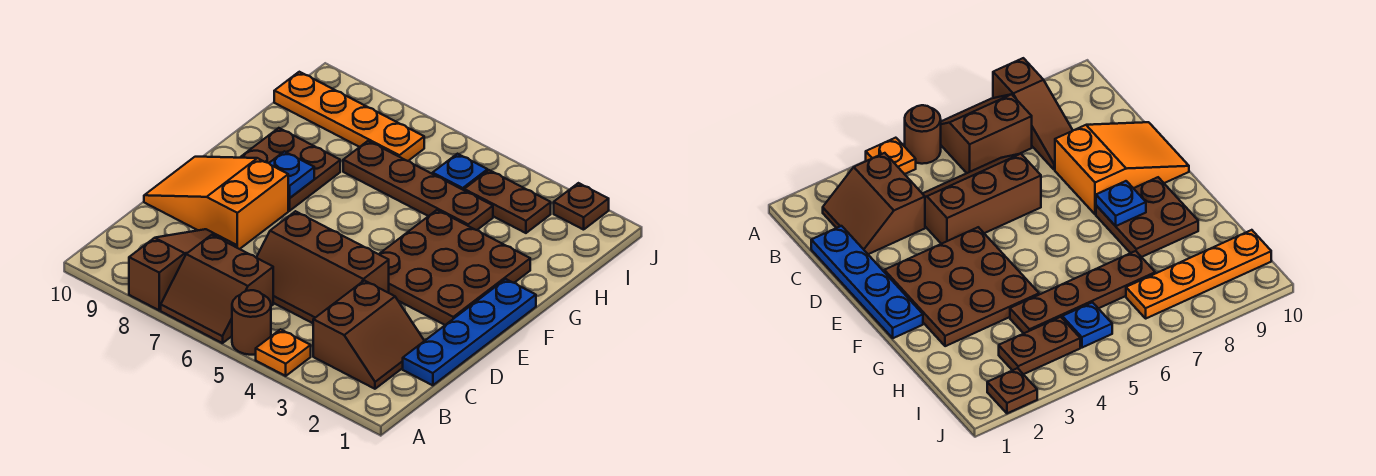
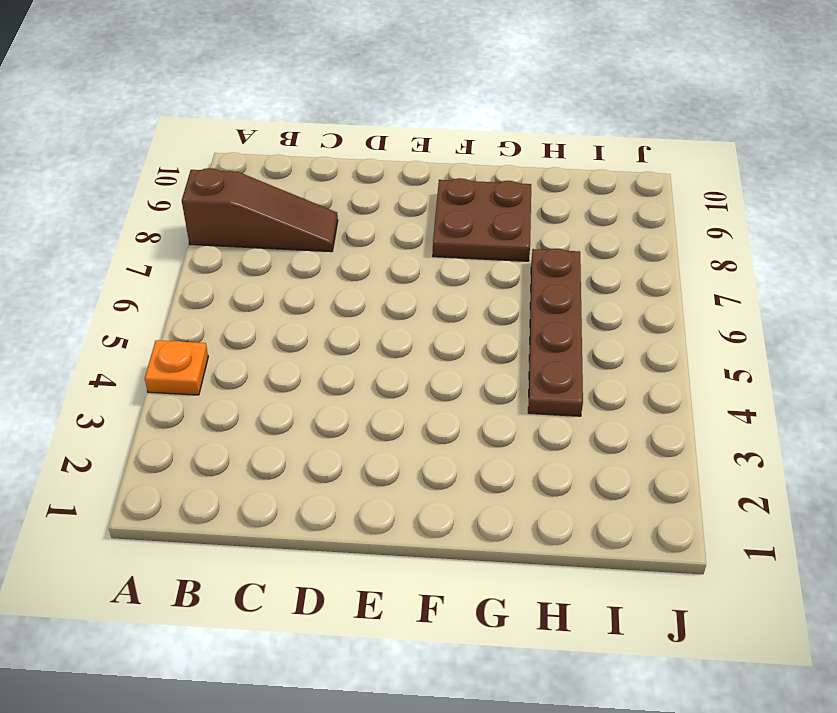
none -> brown round brick A5 level 1
none -> brown slope A6:B7 level 1 top B
none -> brown slope B2:C3 level 1 top 3

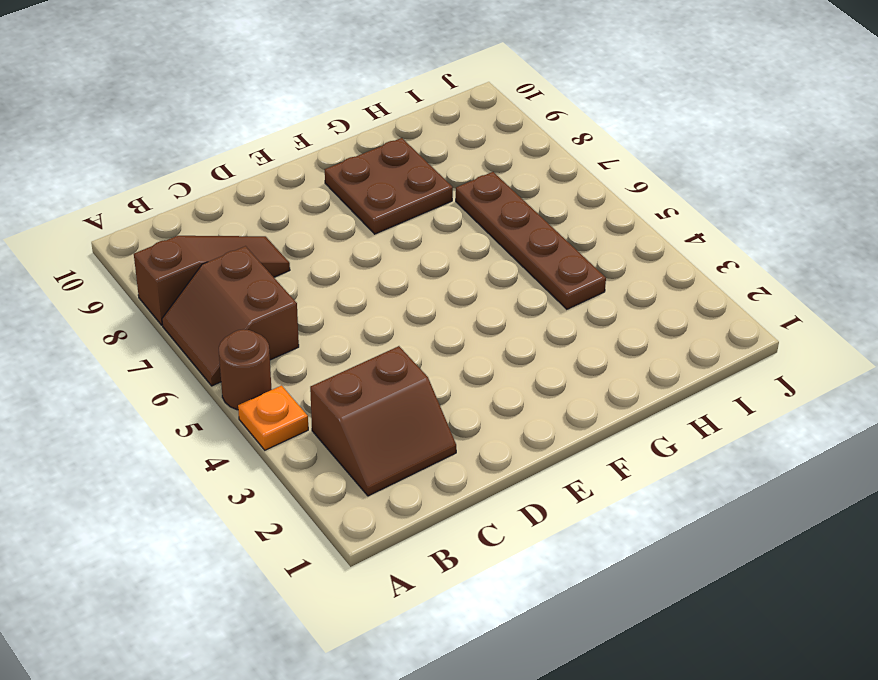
none -> blue plate C1:F1 level 1
none -> brown slope C4:D6 level 1 top D
none -> orange slope D8:E10 level 1 top 8

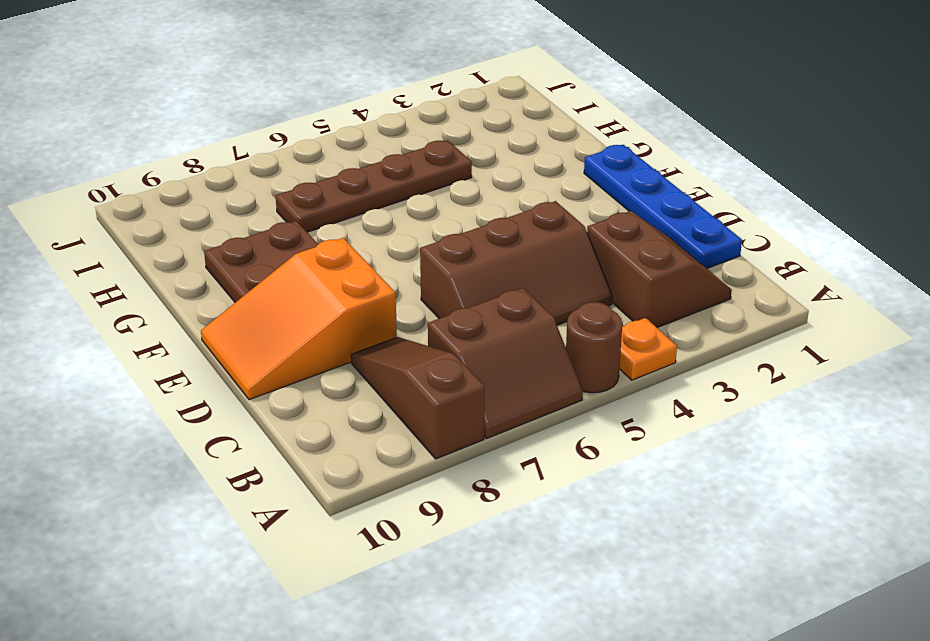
none -> brown plate E2:G4 level 1
none -> brown plate I3:I4 level 1
none -> blue plate I5 level 1

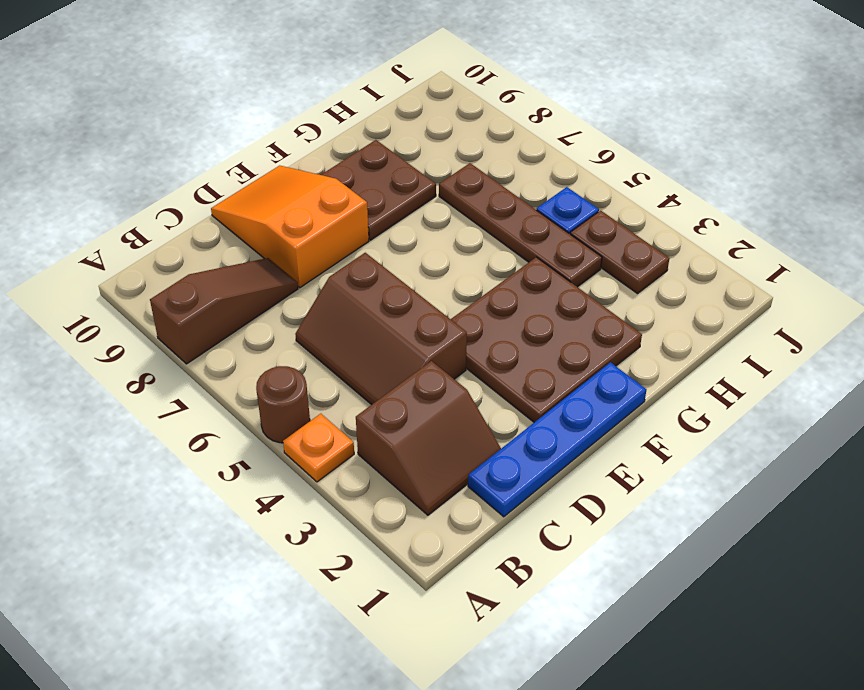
none -> brown slope A6:B7 level 1 top B
none -> orange plate I7:I10 level 1
none -> brown plate J2 level 1

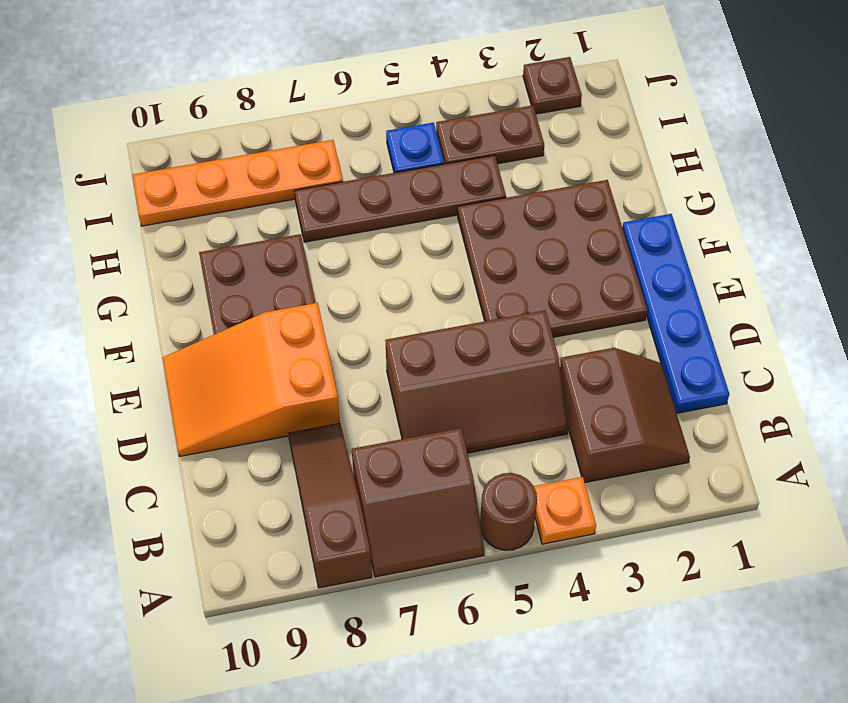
none -> blue plate F8 level 2

